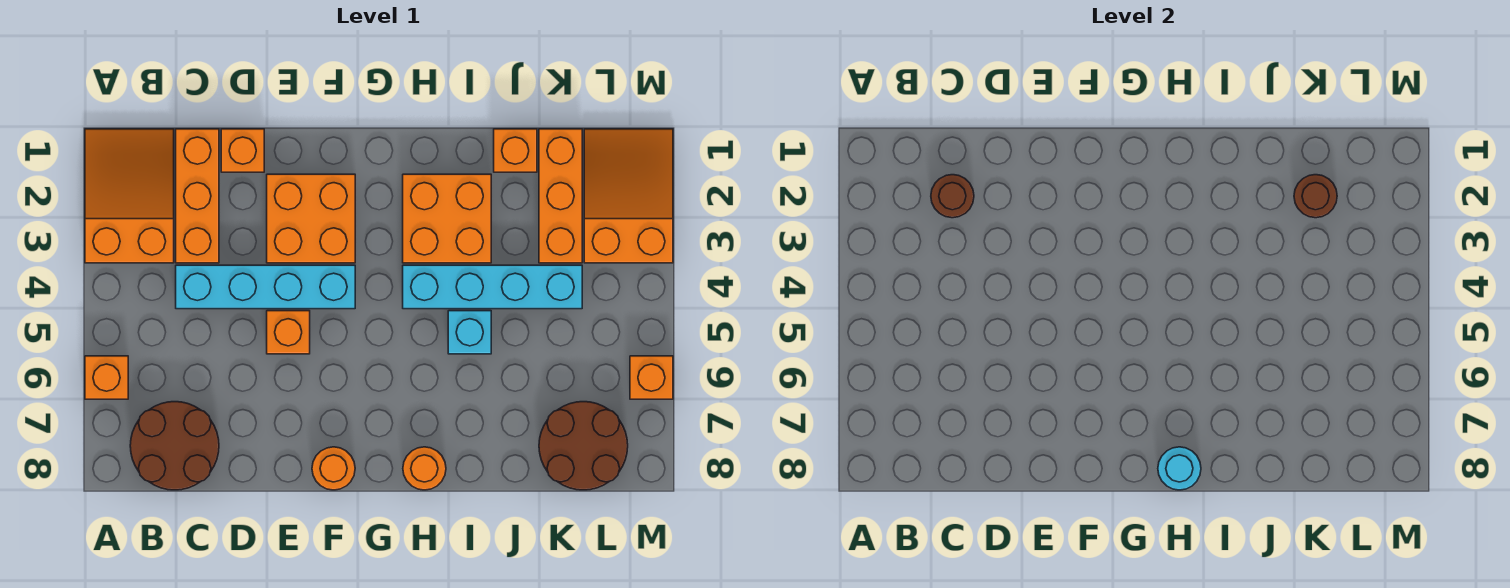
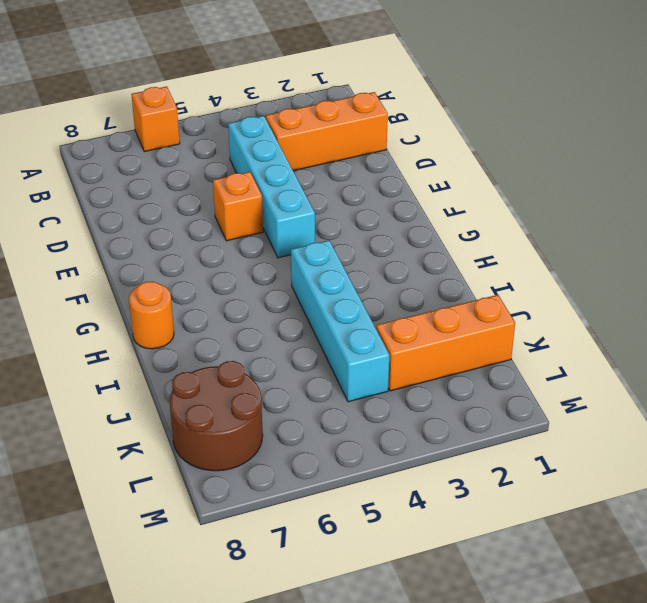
none -> orange slope A1:B3 level 1 top 3
none -> brown round brick B7:C8 level 1
none -> orange brick D1 level 1

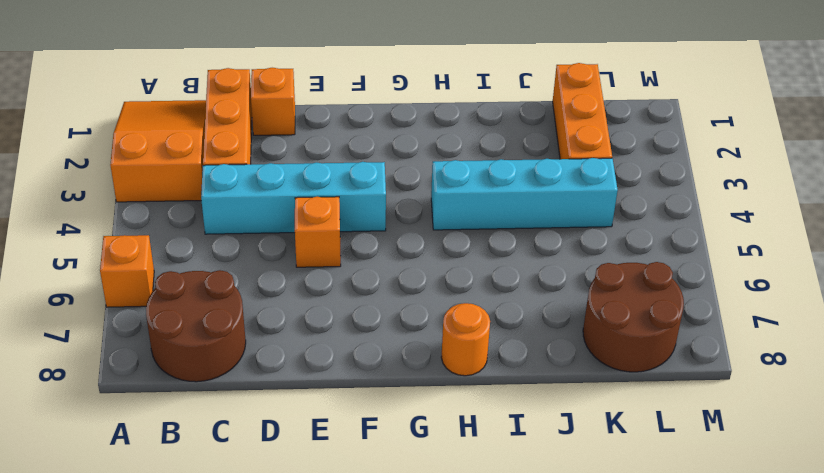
none -> orange brick E2:F3 level 1
none -> orange round brick F8 level 1
none -> orange brick H2:I3 level 1

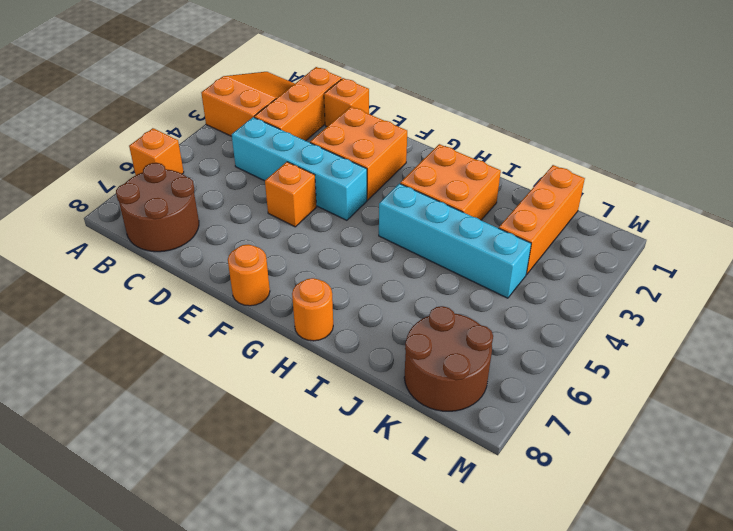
none -> cyan brick I5 level 1
none -> orange brick J1 level 1
none -> orange slope L1:M3 level 1 top 3

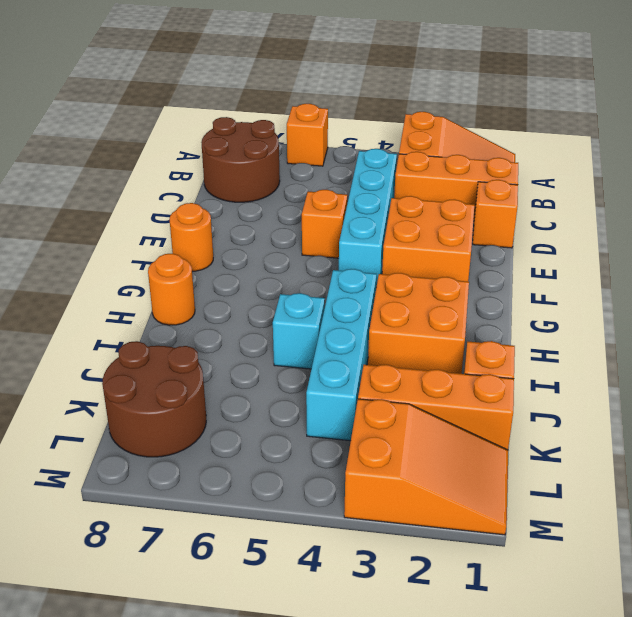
none -> orange brick M6 level 1
none -> brown round brick C2 level 2
none -> cyan round brick H8 level 2

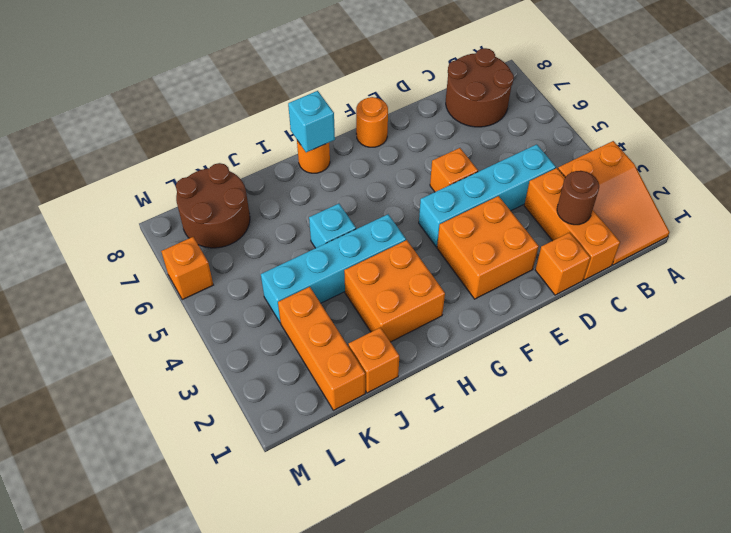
cyan brick H8 level 2 -> cyan round brick H8 level 2
none -> orange brick A6 level 1
none -> orange slope L1:M3 level 1 top 3
none -> brown round brick K2 level 2

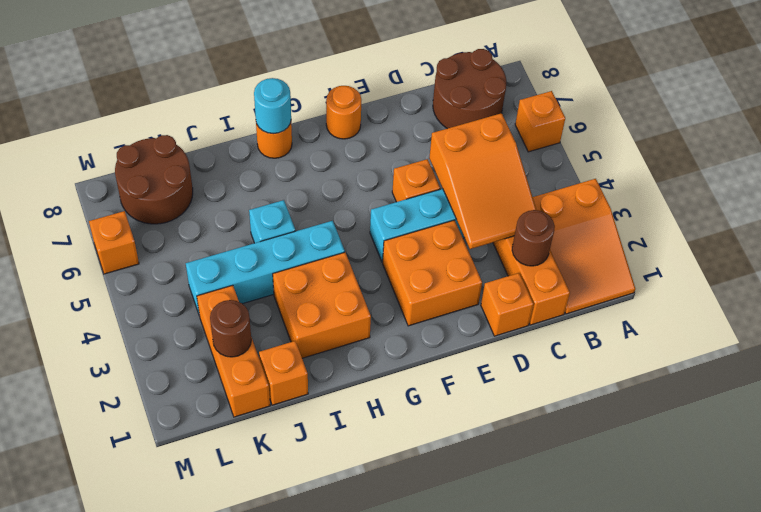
orange slope C3:D5 level 2 top 5 -> orange slope L1:M3 level 1 top 3

